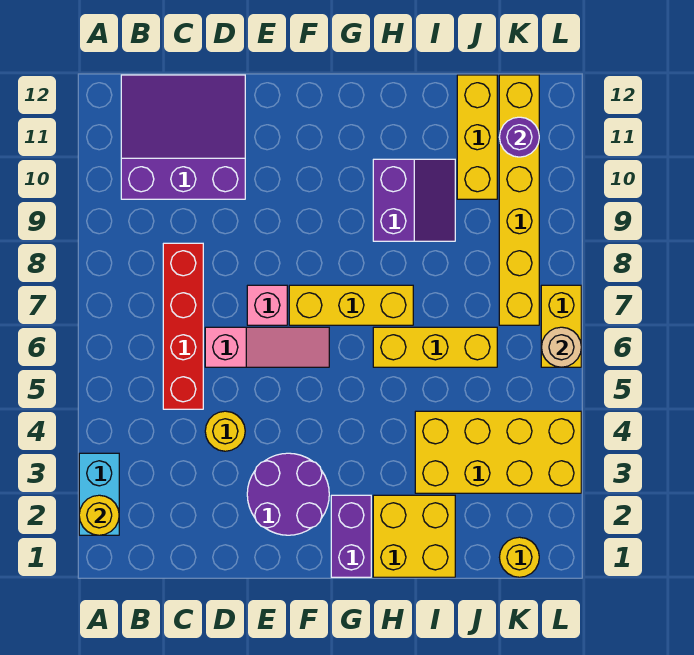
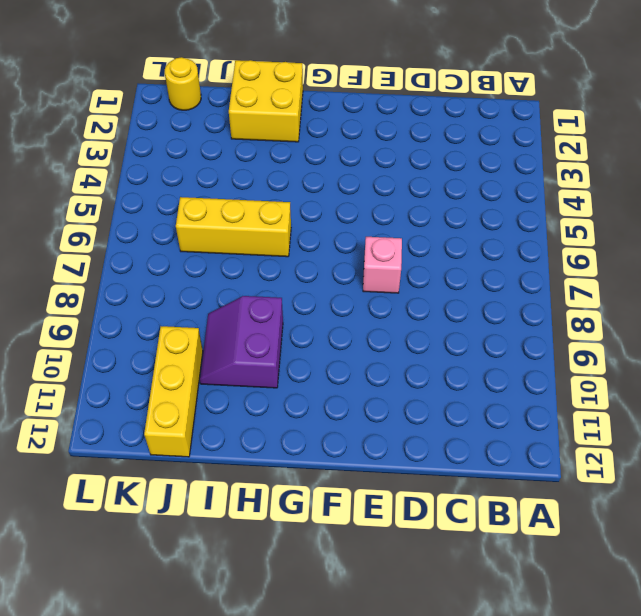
none -> cyan brick A2:A3 level 1
none -> purple slope B10:D12 level 1 top 10
none -> red brick C5:C8 level 1

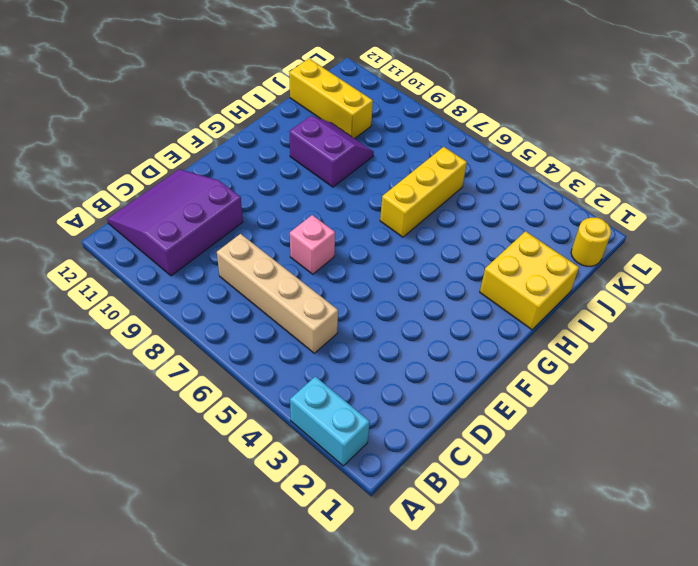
tan brick C5:C8 level 1 -> red brick C5:C8 level 1
none -> yellow round brick D4 level 1
none -> pink slope D6:F6 level 1 top D
none -> purple round brick E2:F3 level 1

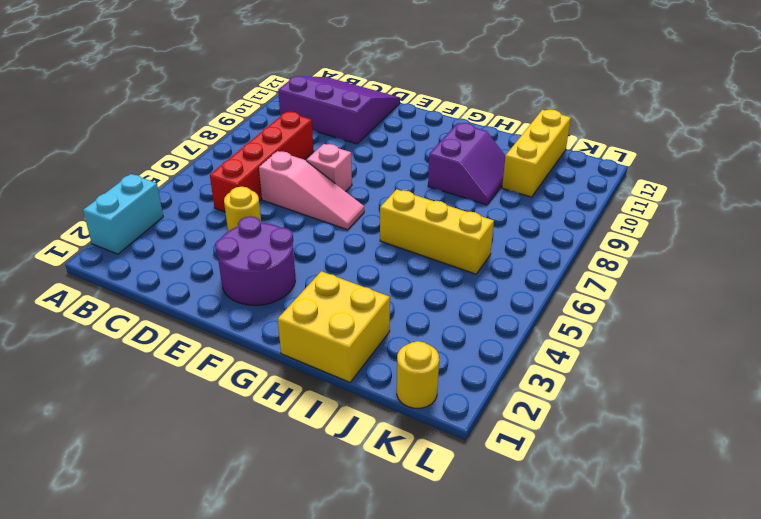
none -> yellow brick F7:H7 level 1
none -> purple brick G1:G2 level 1
none -> yellow brick I3:L4 level 1

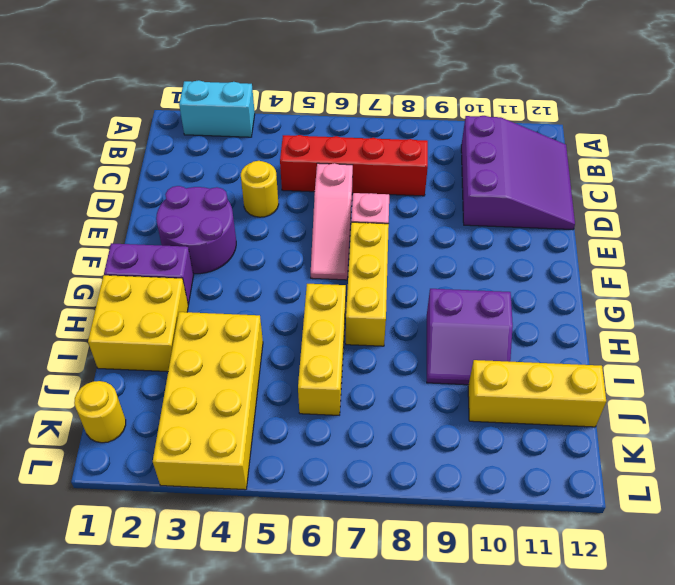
none -> yellow brick K7:K12 level 1
none -> yellow brick L6:L7 level 1
none -> yellow round brick A2 level 2

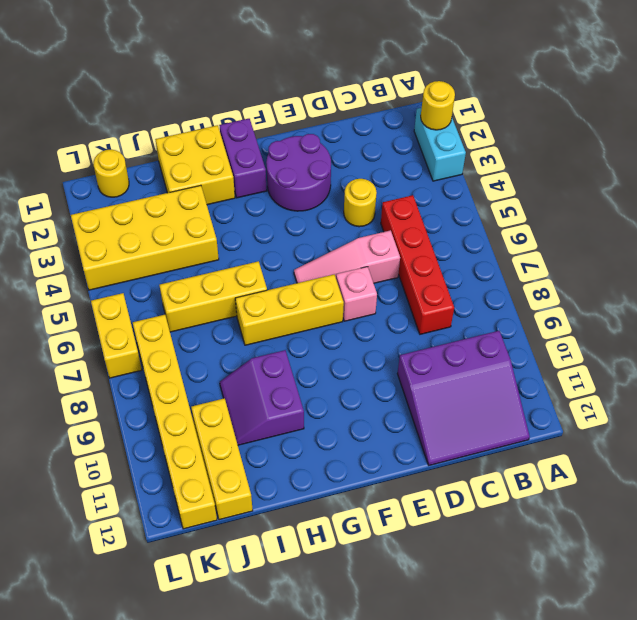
none -> purple round brick K11 level 2
none -> tan round brick L6 level 2

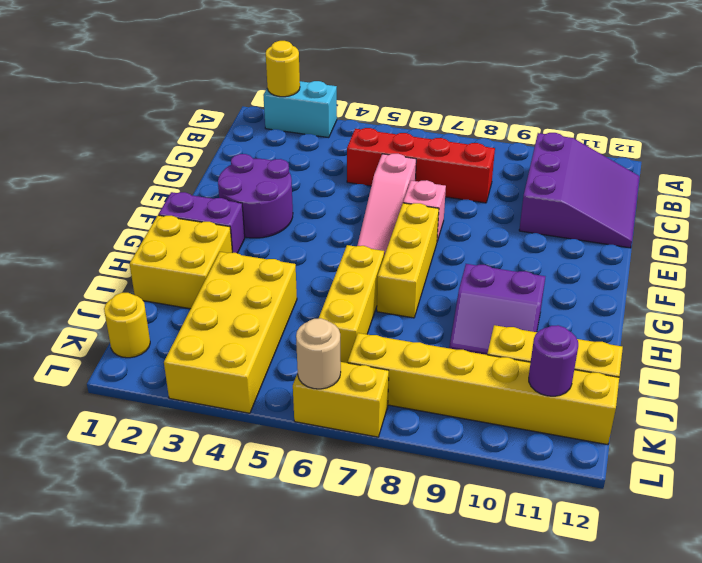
none -> yellow round brick D4 level 1

